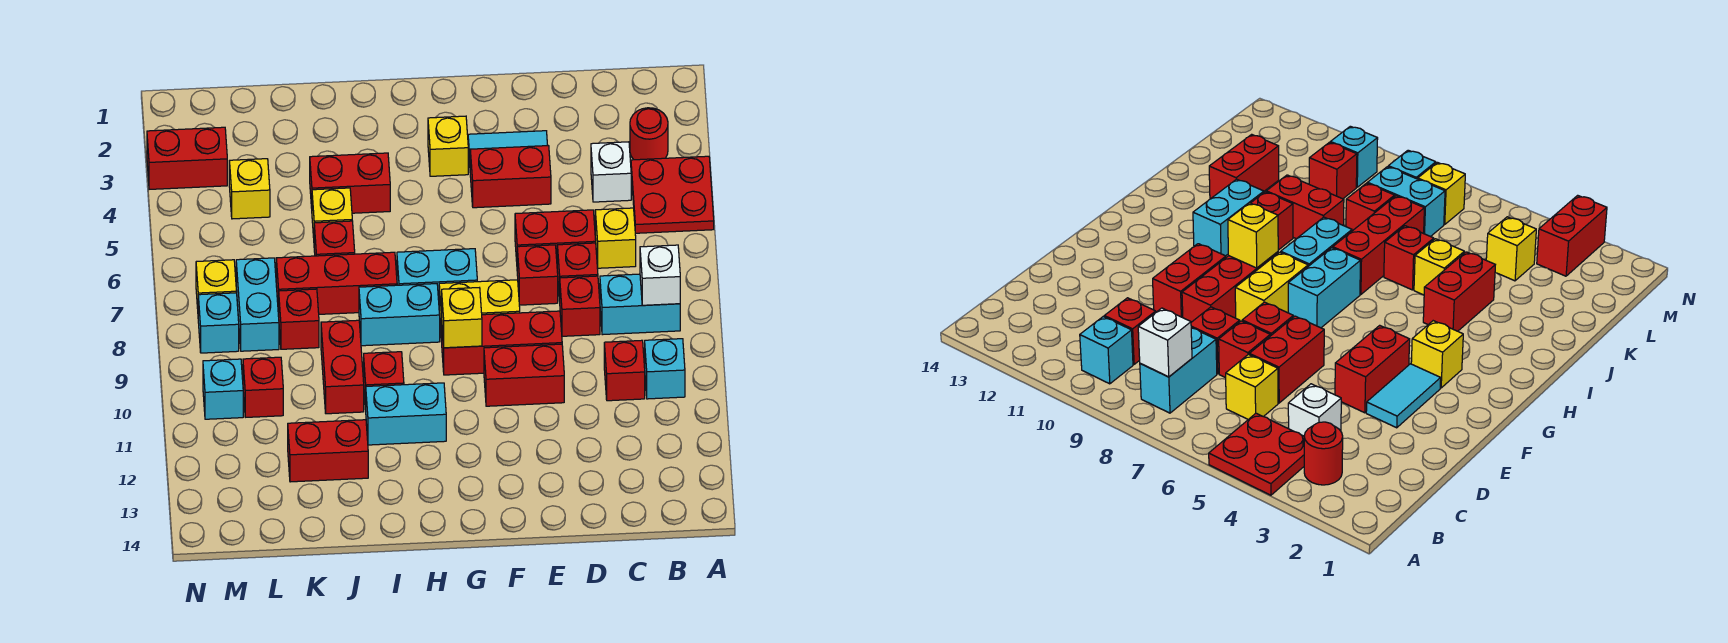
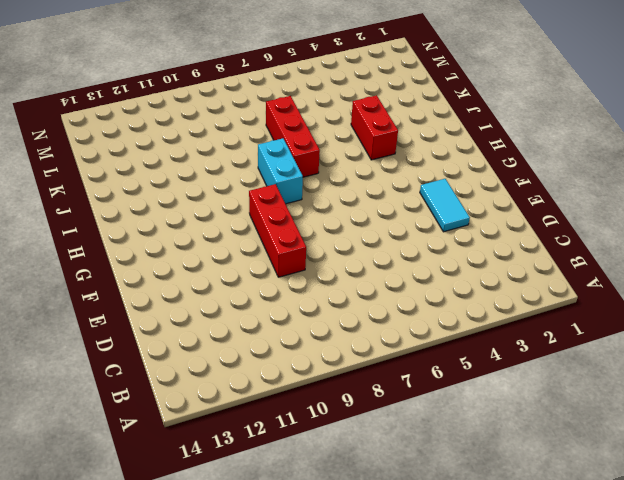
none -> red plate A4:B5 level 1
none -> red round brick B3 level 1
none -> cyan brick B8:C8 level 1
none -> cyan brick B10 level 1

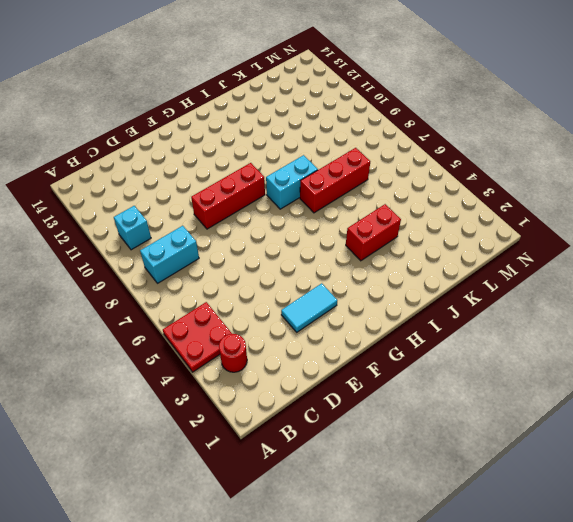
none -> white brick C4 level 1
none -> yellow brick C6 level 1
none -> red brick C10 level 1
none -> red brick D6:E6 level 1

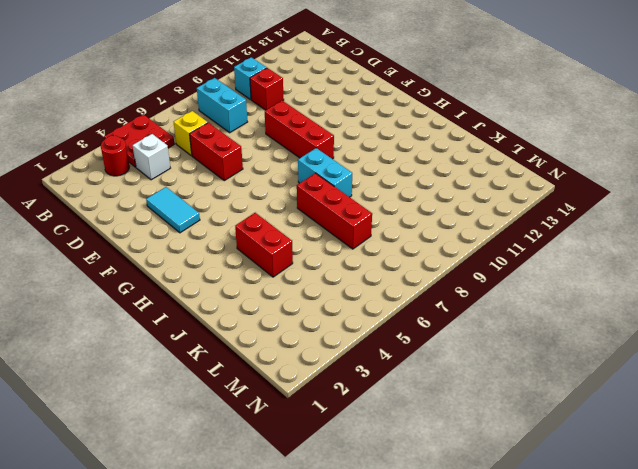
none -> red brick D7 level 1
none -> red brick D8 level 1
none -> red brick E4:F4 level 1
none -> red brick E7 level 1

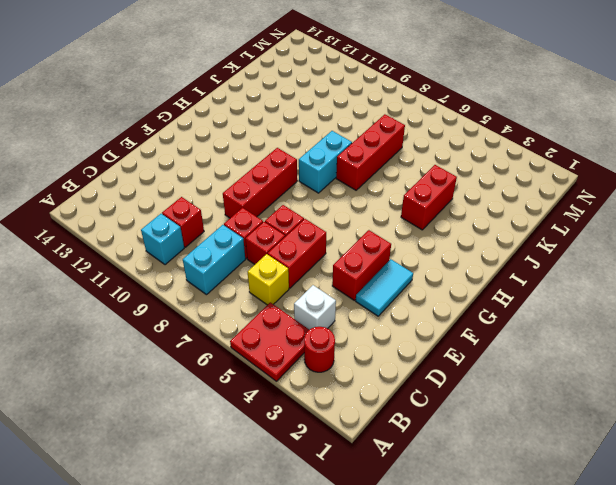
none -> red brick E10:F10 level 1
none -> yellow brick F8:G8 level 1
none -> yellow brick G3 level 1
none -> cyan brick G7:H7 level 1

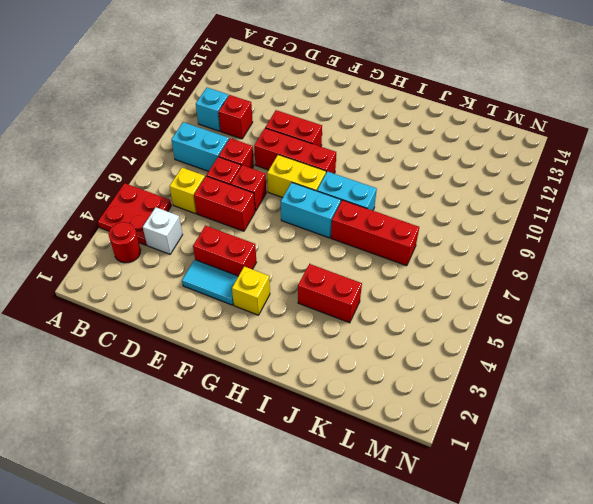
none -> cyan brick H11:I11 level 1
none -> red brick I10 level 1
none -> yellow brick J5 level 1
none -> red brick J6 level 1

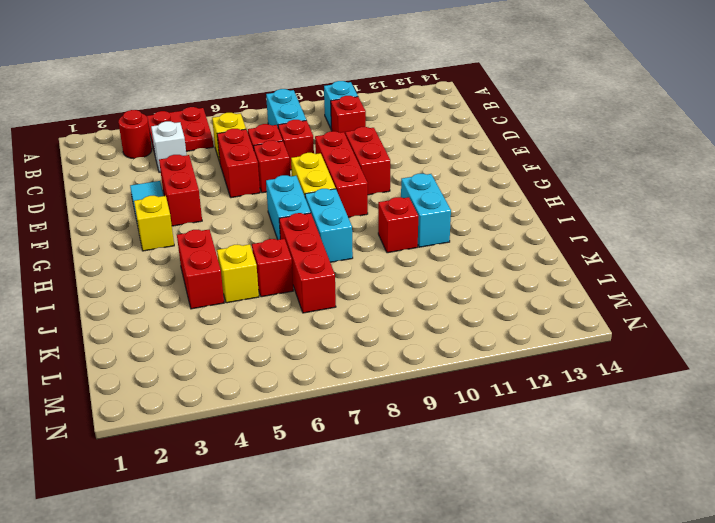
none -> red brick J9:J10 level 1
none -> red brick J12:K12 level 1
none -> red brick K8 level 1
none -> yellow brick L4 level 1

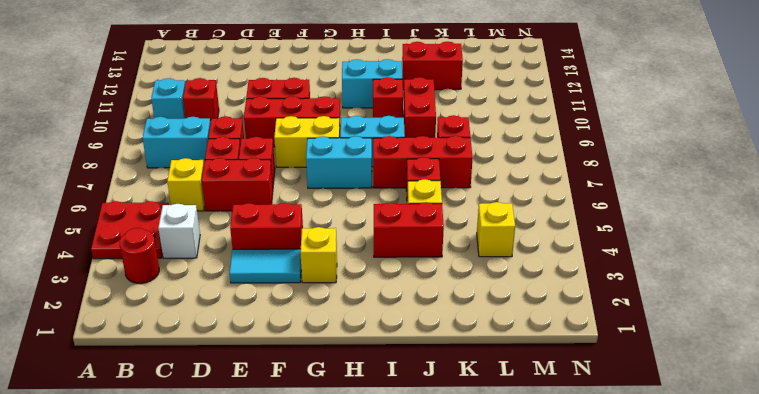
none -> cyan brick L7:L8 level 1
none -> red brick L10 level 1
none -> red brick M3:N3 level 1
none -> yellow brick M7 level 1

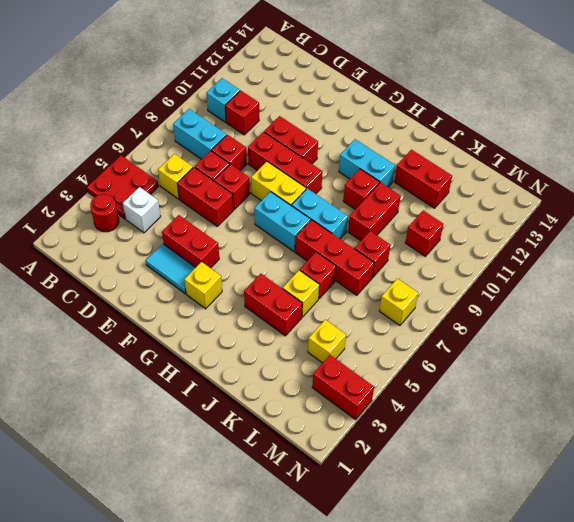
none -> cyan brick L7:L8 level 1
none -> cyan brick M8 level 1
none -> cyan brick M10 level 1
none -> white brick B8 level 2

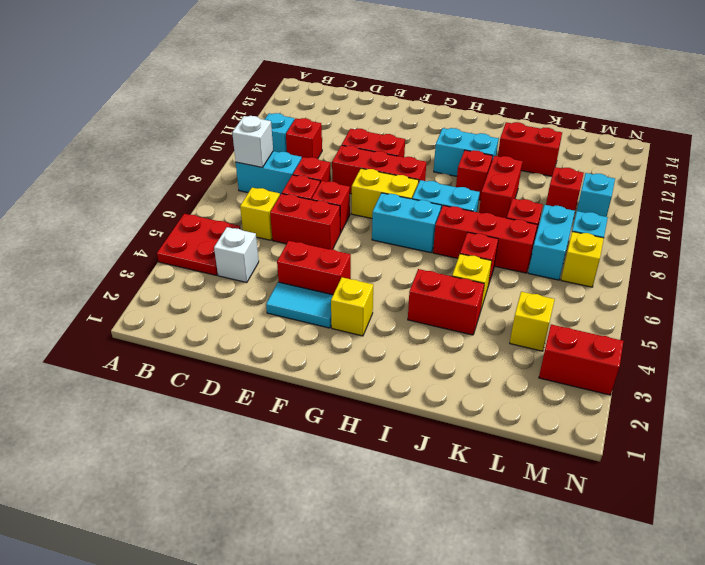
none -> red round brick B3 level 1
none -> yellow brick G9 level 2

